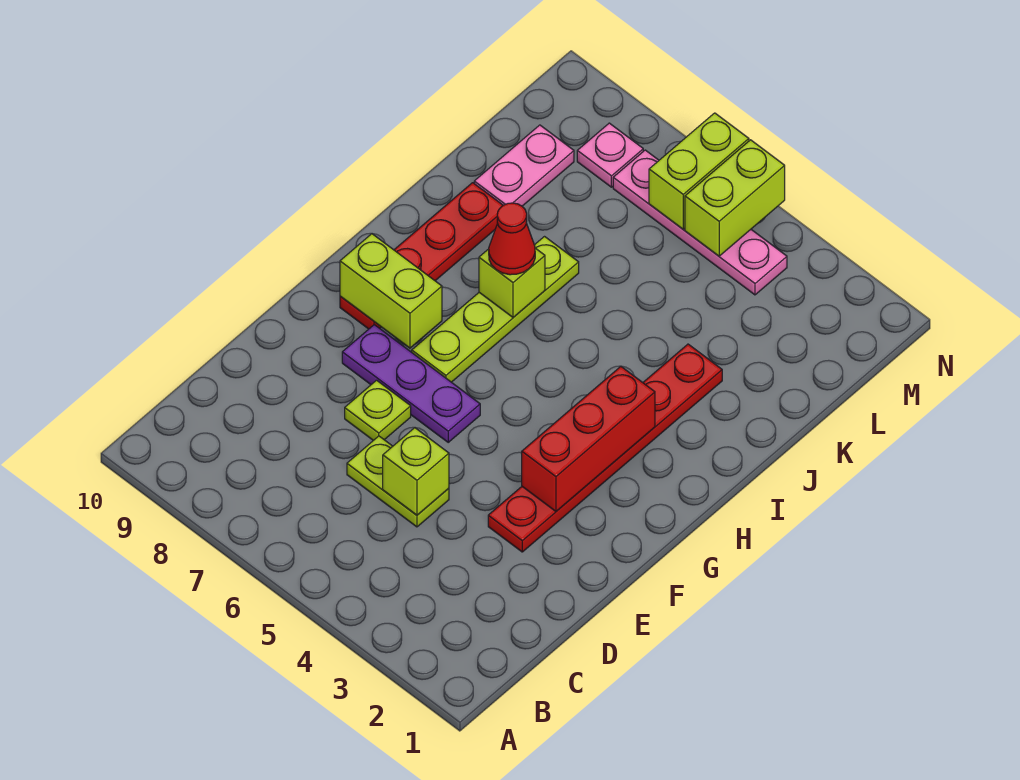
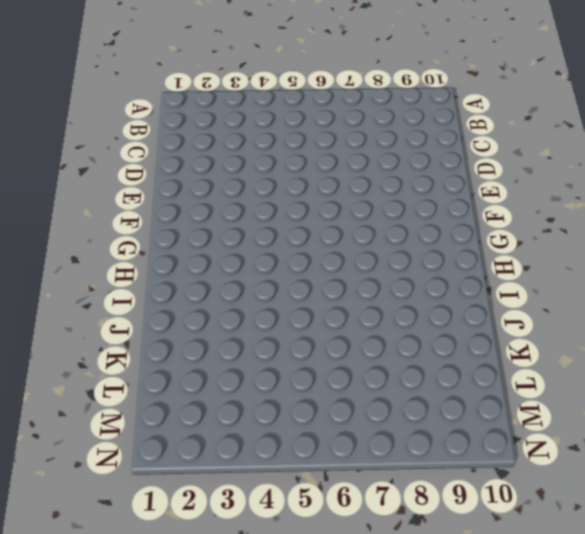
none -> lime plate D5:D6 level 1
none -> red plate E3:J3 level 1
none -> lime plate E7 level 1

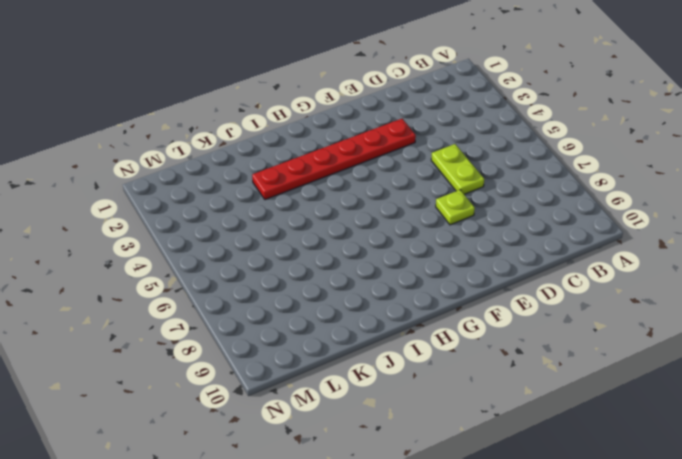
none -> purple plate F6:F8 level 1
none -> lime plate G7:J7 level 1
none -> red plate G9:J9 level 1

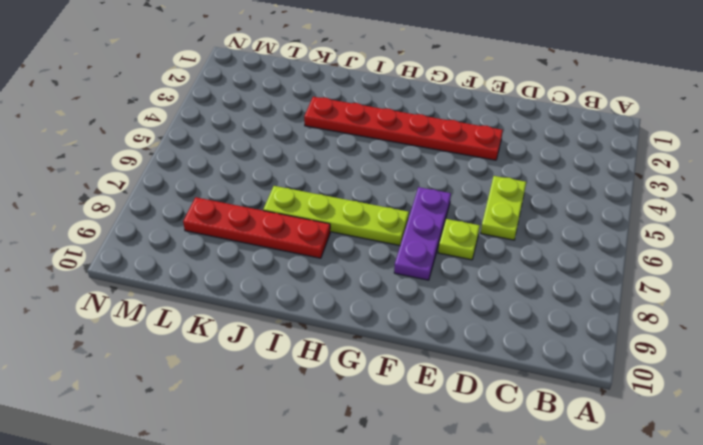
red plate I8:L8 level 1 -> red plate G9:J9 level 1
none -> pink plate K9:L9 level 1
none -> pink plate M4:M7 level 1
none -> pink plate M8 level 1

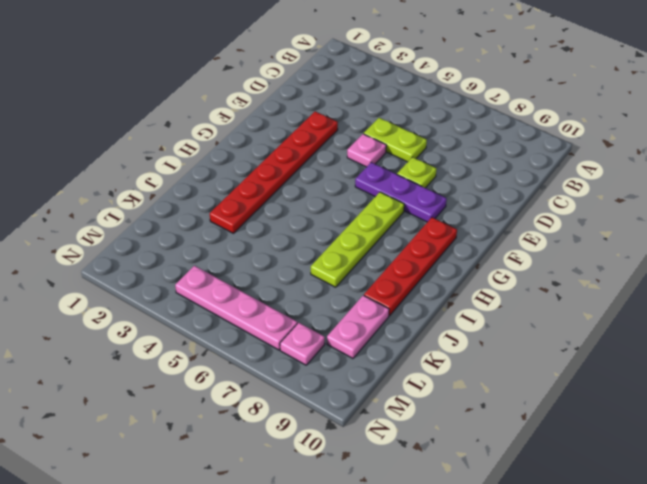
pink plate E5 level 1 -> none
none -> lime brick D5 level 2
none -> red brick F3:H3 level 2
none -> lime brick G8:G9 level 2

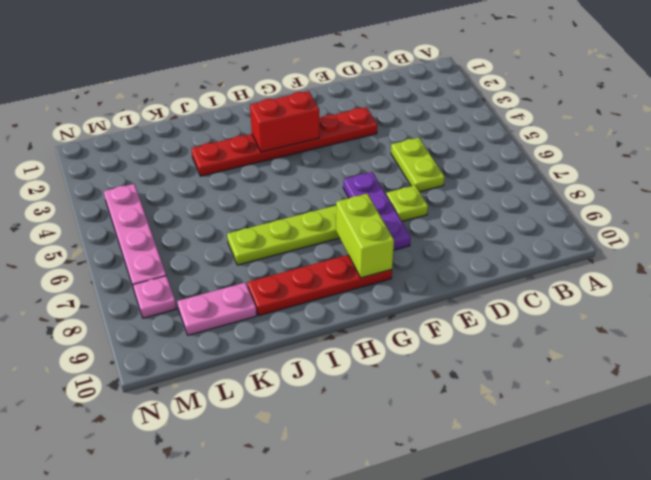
red brick G3:H3 level 2 -> red brick F3:H3 level 2
none -> lime brick D5 level 2
none -> lime brick I7 level 2
none -> lime brick M5:N5 level 2

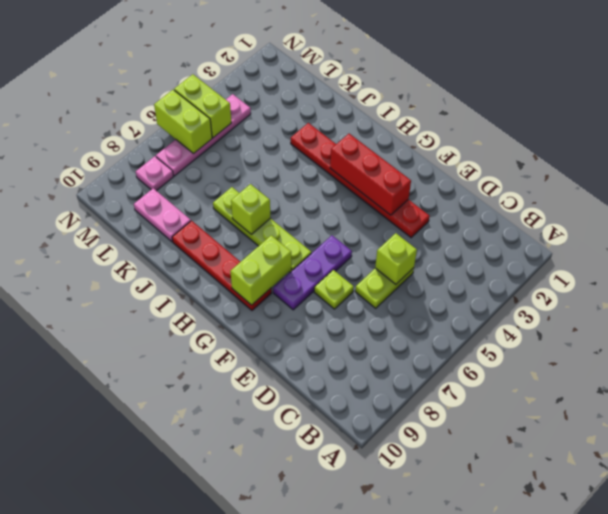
none -> red cone I7 level 3

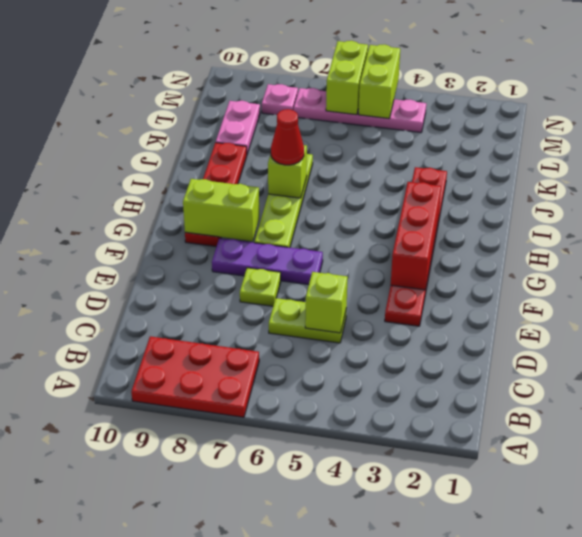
red plate A7:B9 level 1 -> none

